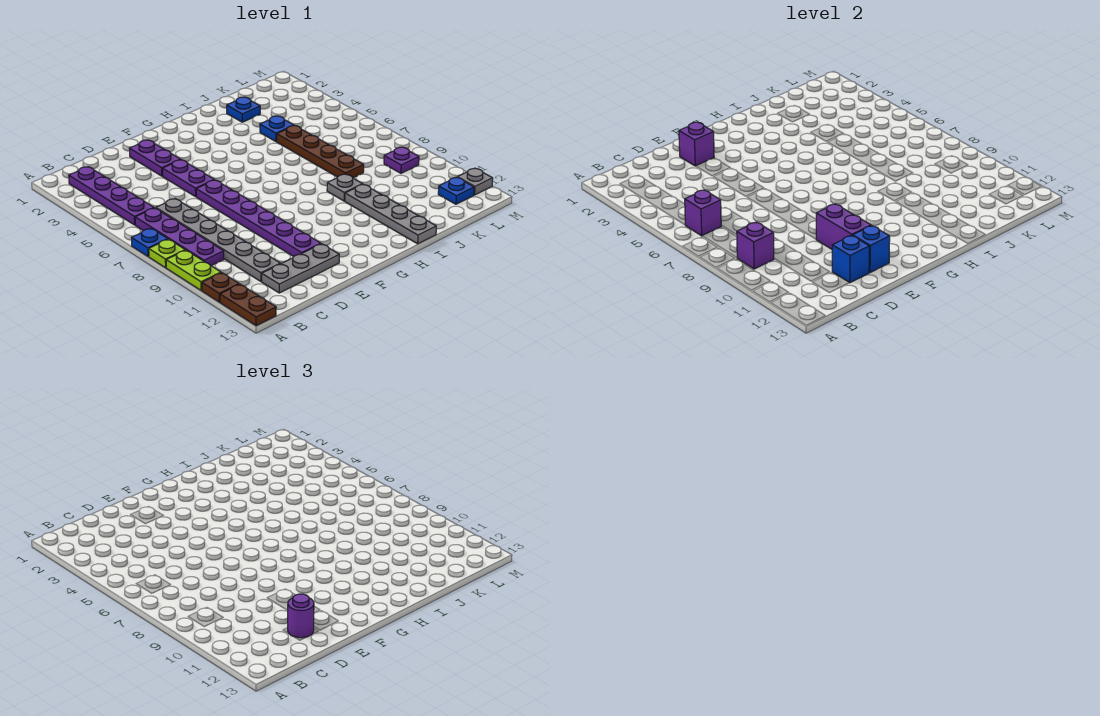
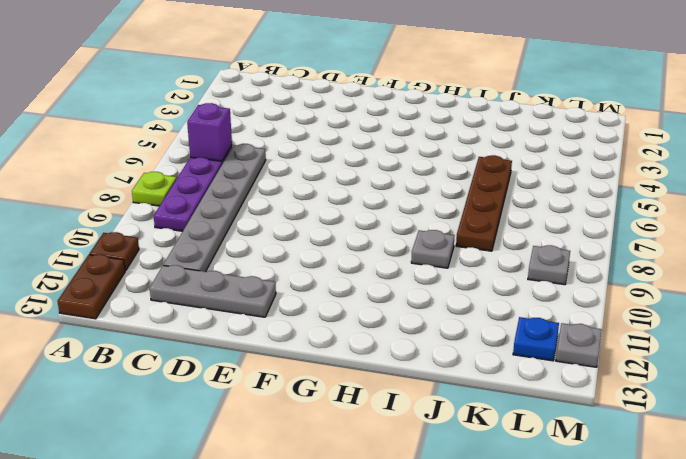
grey plate L9 level 1 -> purple plate L9 level 1
none -> blue plate A7 level 1
none -> lime plate A9:A10 level 1
none -> purple plate B2:B5 level 1

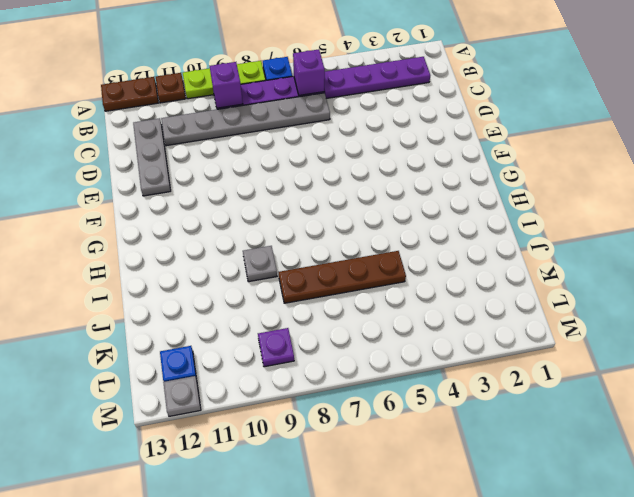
none -> purple plate E2:E3 level 1
none -> purple plate E4:E5 level 1
none -> purple plate E6:E11 level 1

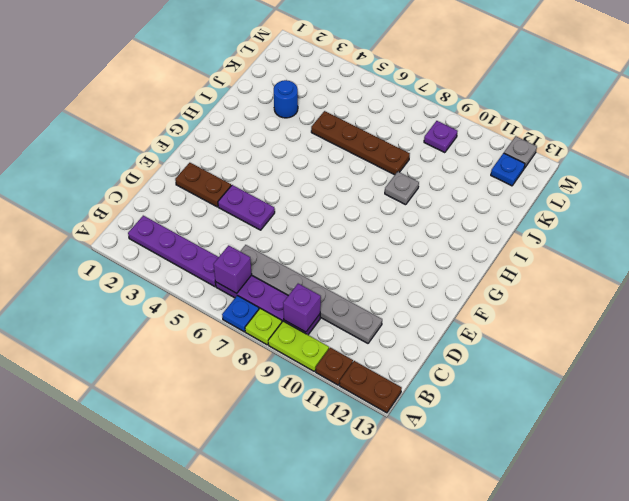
brown plate E2:E3 level 1 -> purple plate E2:E3 level 1
blue round brick J3 level 1 -> none
none -> grey plate C12:E12 level 1
none -> purple plate E6:E11 level 1
none -> grey plate I10:I13 level 1

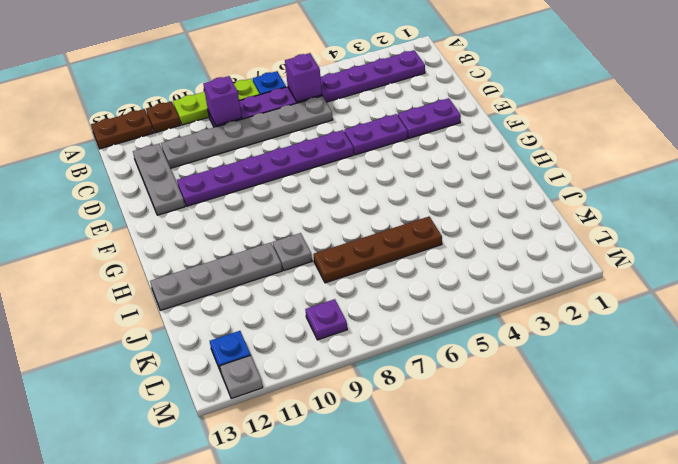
none -> blue plate J2 level 1
none -> blue plate J4 level 1
none -> blue brick D12 level 2

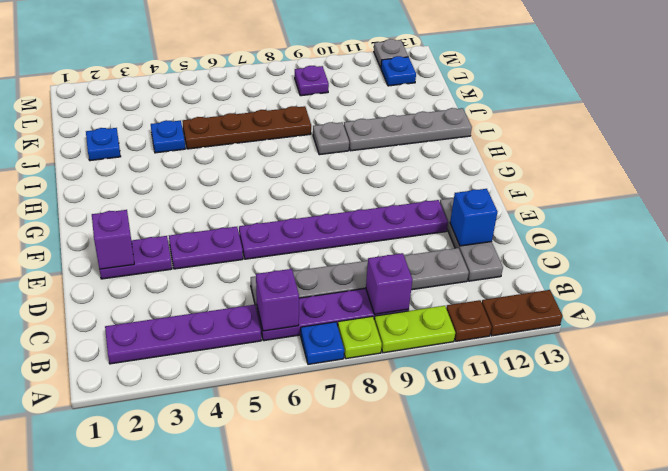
none -> purple brick E10:E11 level 2
none -> blue brick E12 level 2
none -> purple round brick D12 level 3

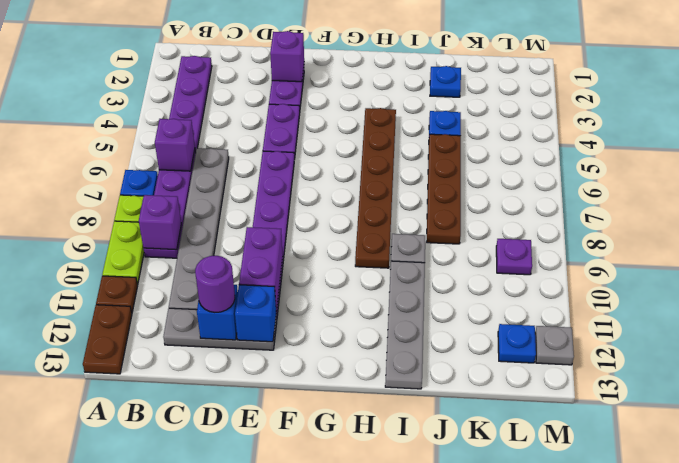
brown plate H4:H9 level 1 -> none

